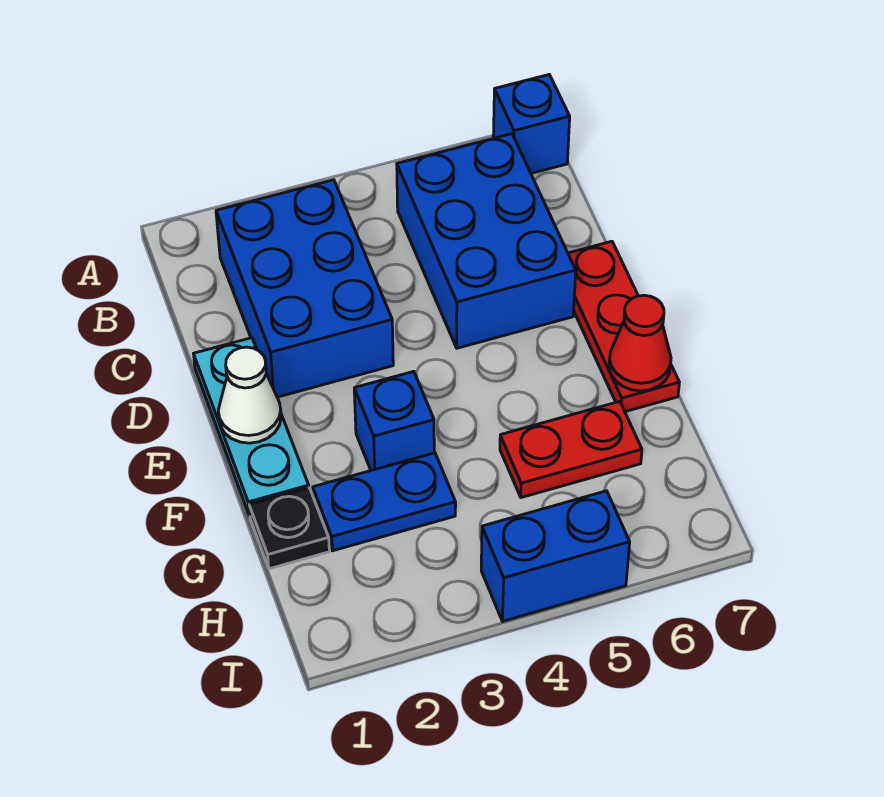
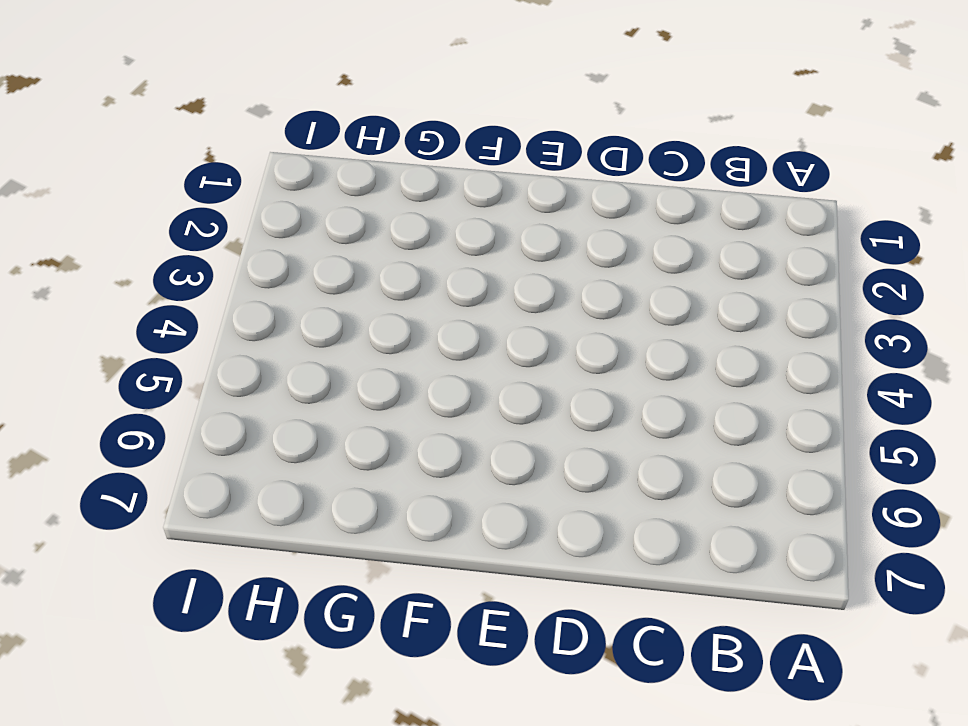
none -> blue brick A7 level 1
none -> blue brick B2:D3 level 1
none -> blue brick B5:D6 level 1

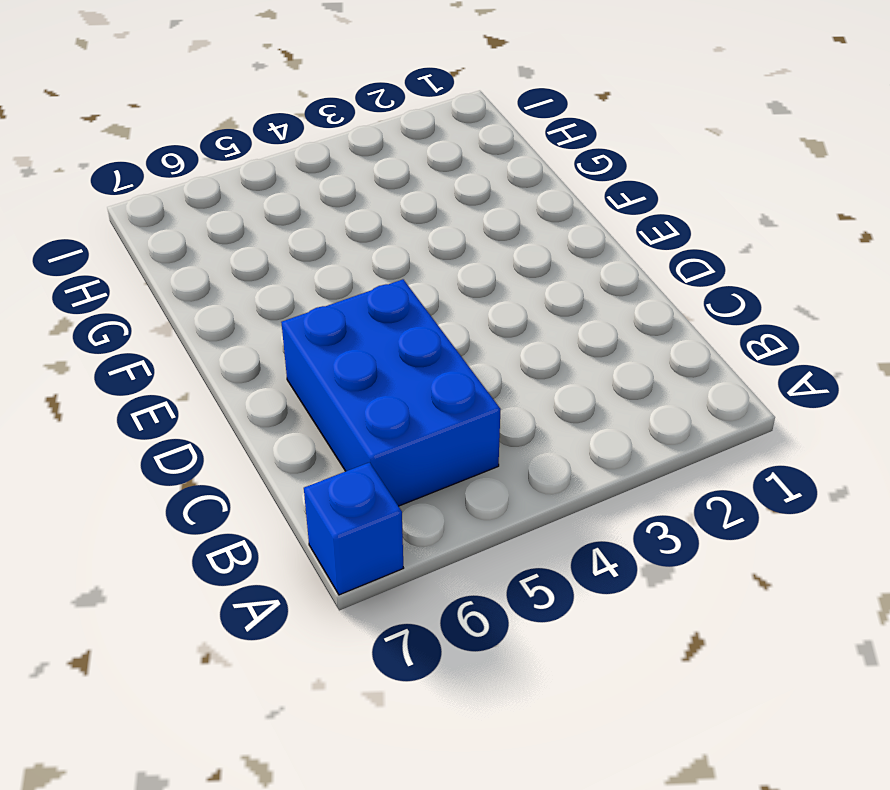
none -> blue brick B2:D3 level 1
none -> cyan plate D1:F1 level 1
none -> red plate D7:F7 level 1

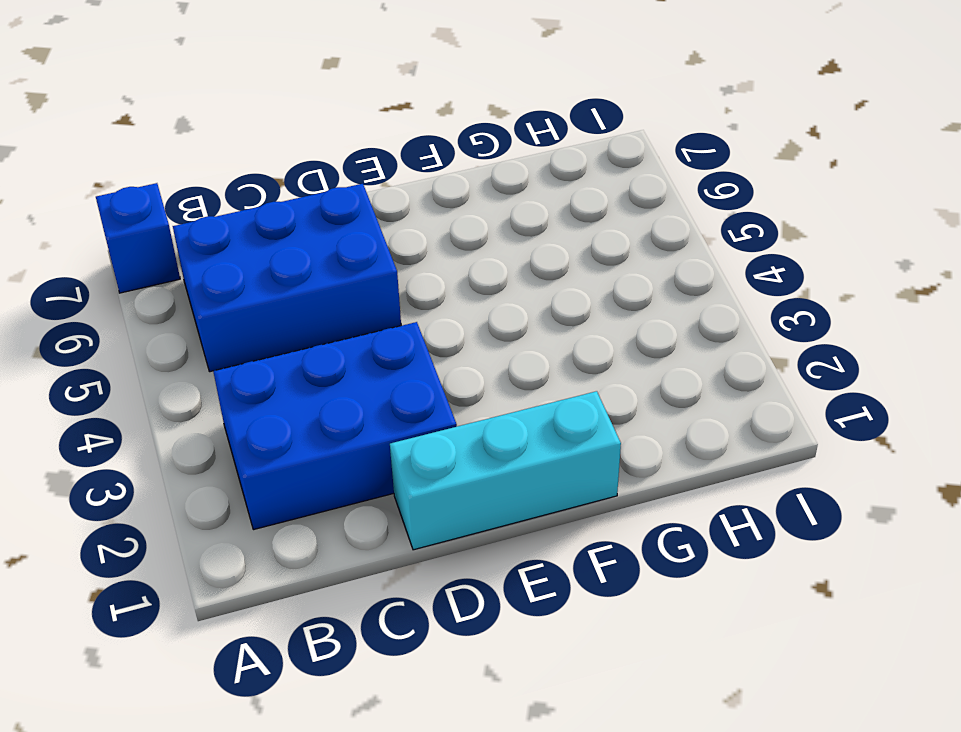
cyan brick D1:F1 level 1 -> cyan plate D1:F1 level 1
none -> red plate D7:F7 level 1
none -> blue brick F3 level 1
none -> black plate G1 level 1

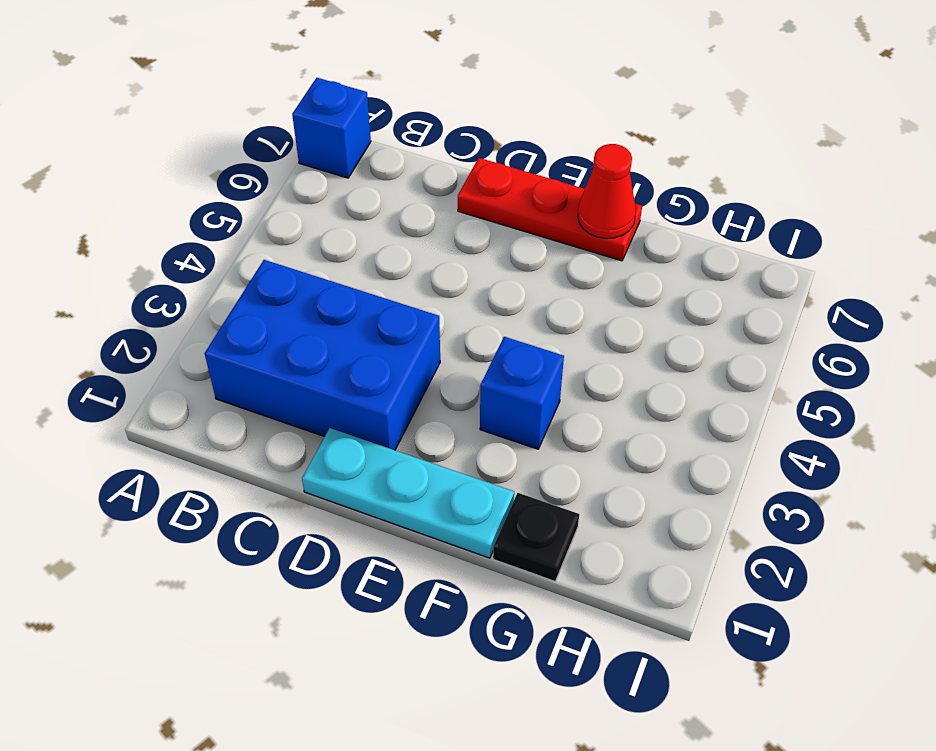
none -> blue brick B5:D6 level 1
none -> blue plate G2:G3 level 1
none -> red plate G5:G6 level 1

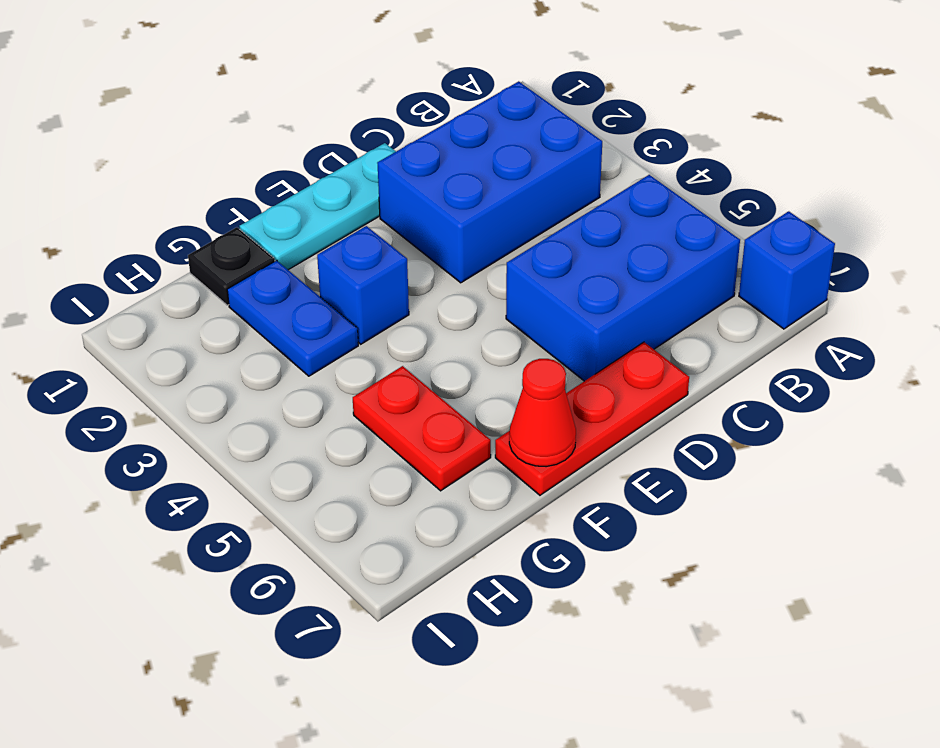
none -> blue brick I4:I5 level 1
none -> white cone E1 level 2

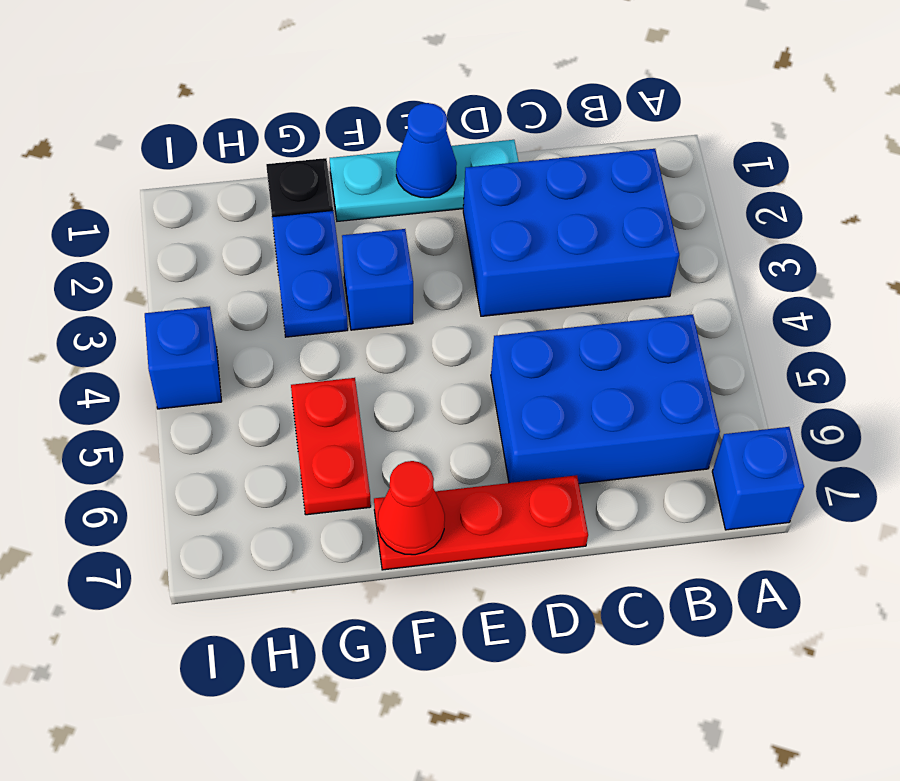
blue cone E1 level 2 -> white cone E1 level 2
blue brick I4 level 1 -> blue brick I4:I5 level 1

